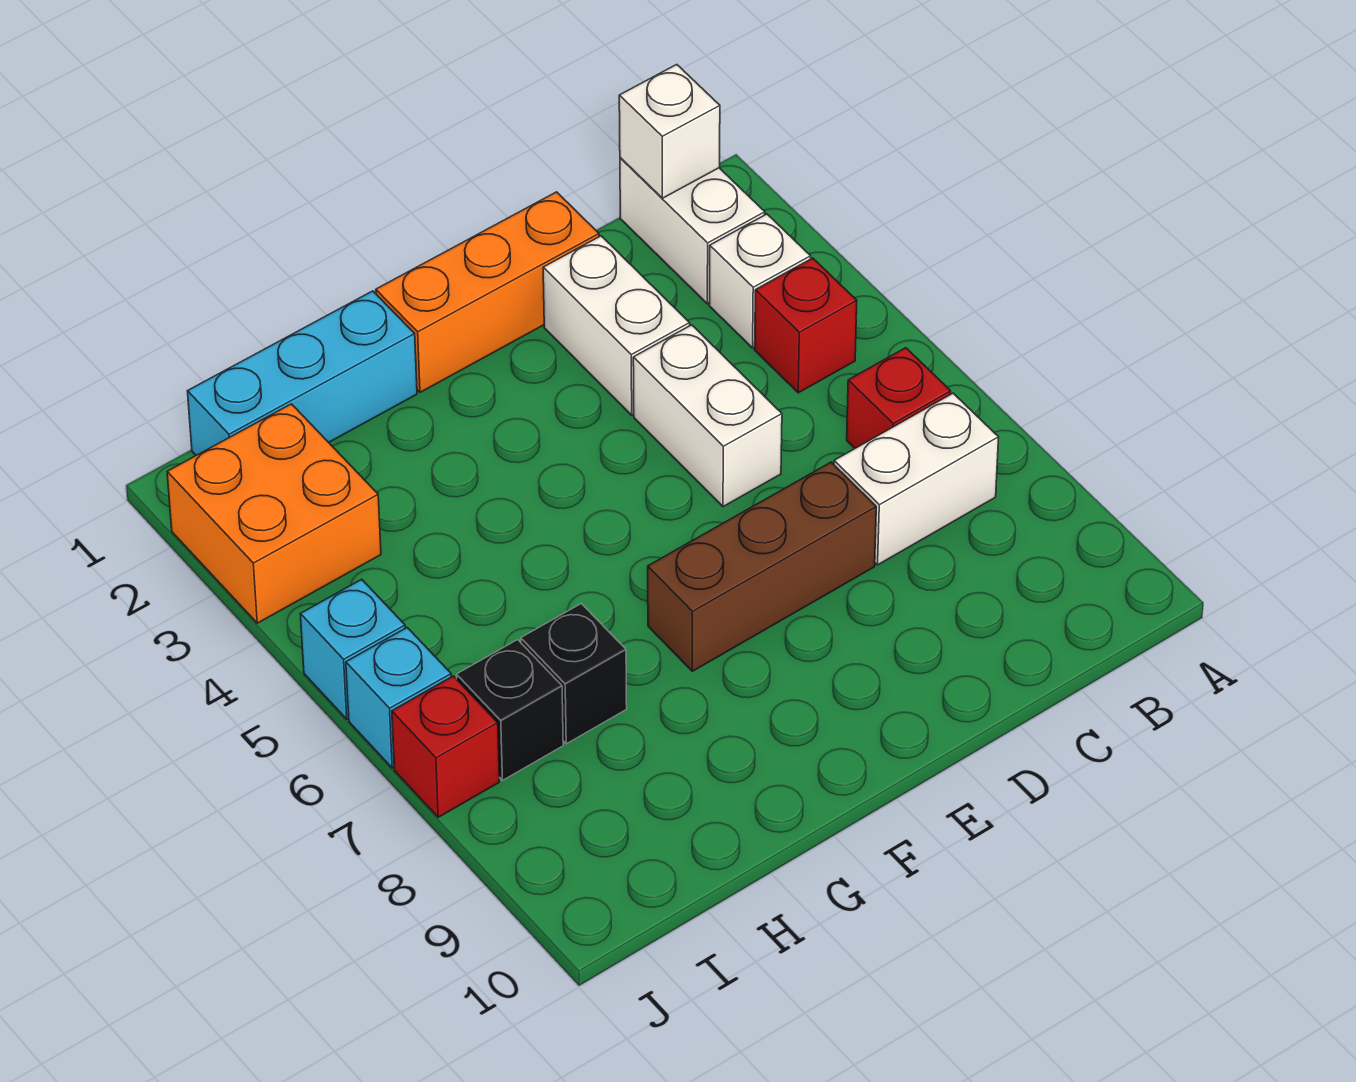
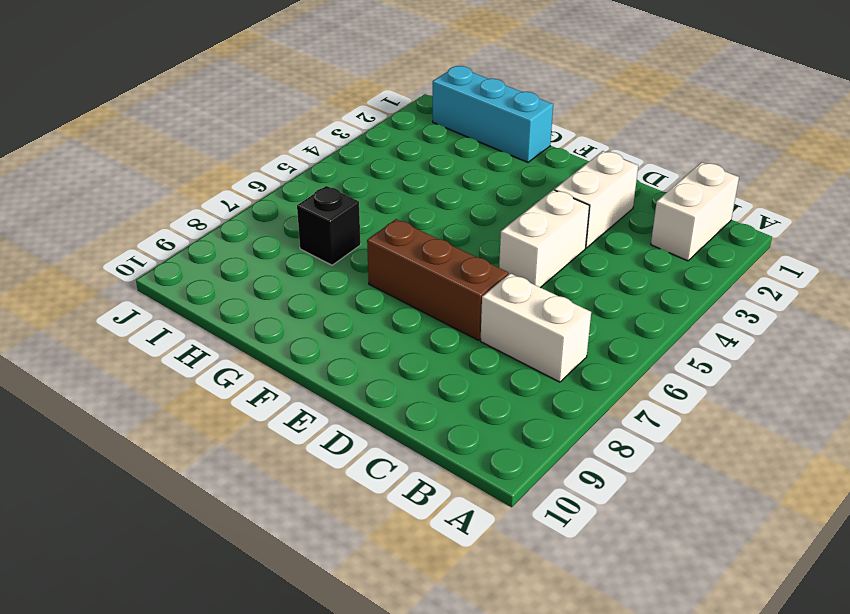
none -> white brick B3 level 1
none -> red brick B4 level 1
none -> red brick B6 level 1

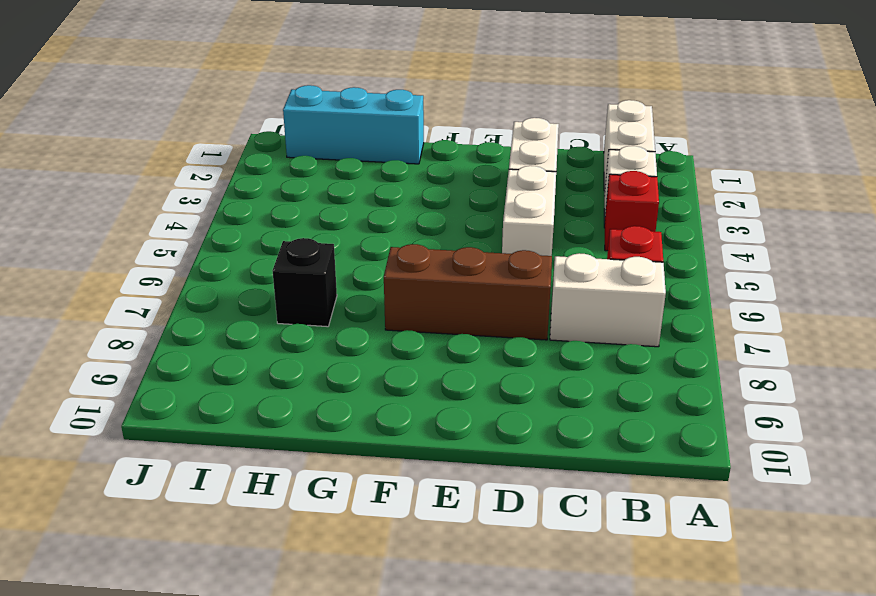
none -> orange brick D1:F1 level 1
none -> orange brick I2:J3 level 1
none -> black brick I7 level 1

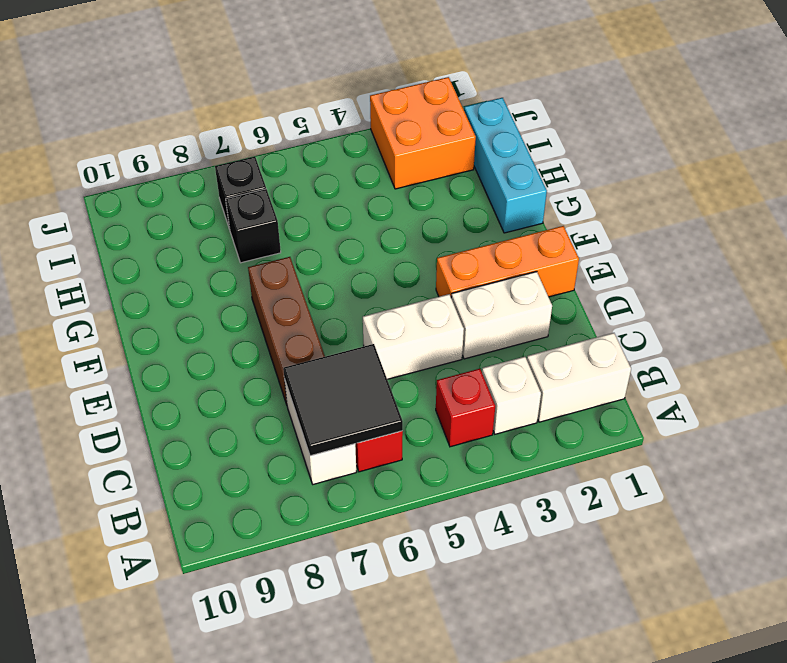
black tile B6:C7 level 2 -> none
orange brick E1:E3 level 1 -> orange brick D1:F1 level 1
none -> cyan brick J5 level 1
none -> cyan brick J6 level 1
none -> red brick J7 level 1

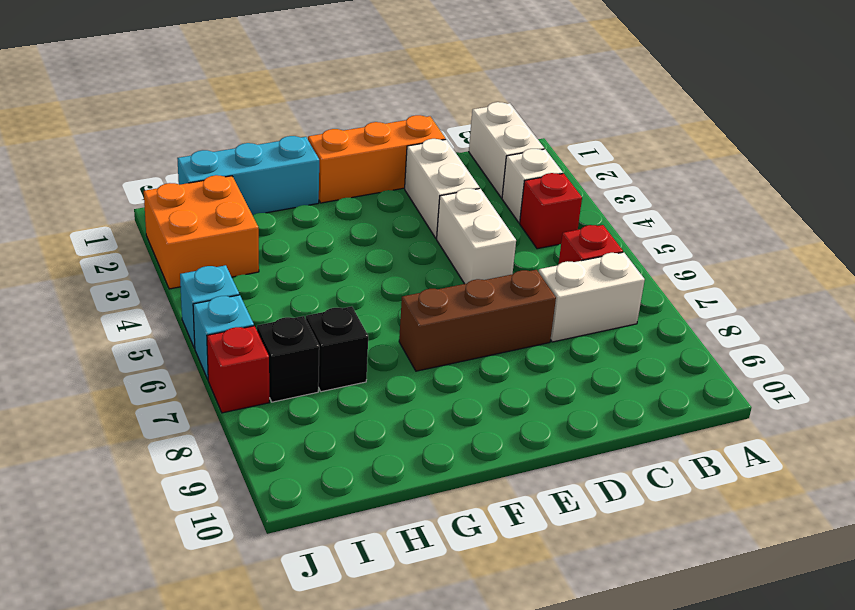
none -> white brick B1 level 2

